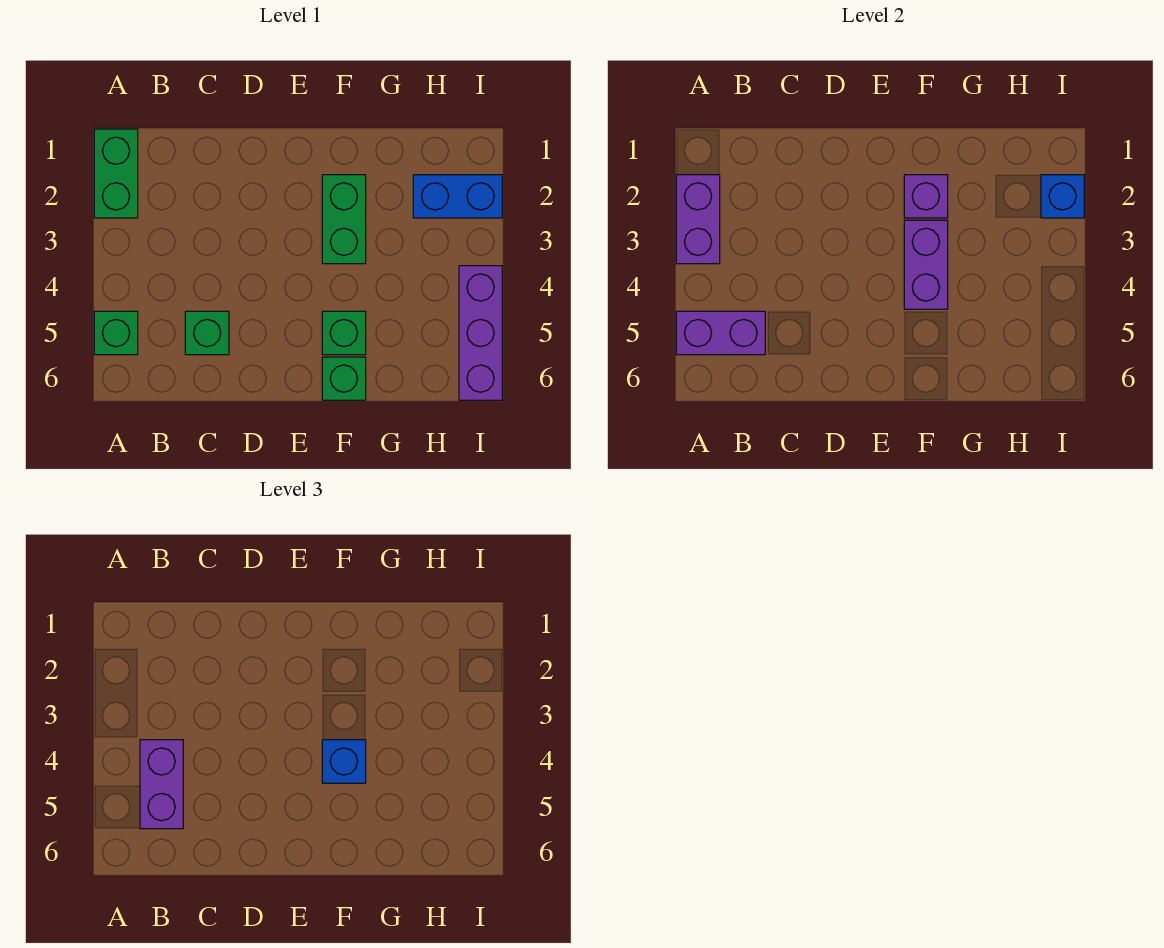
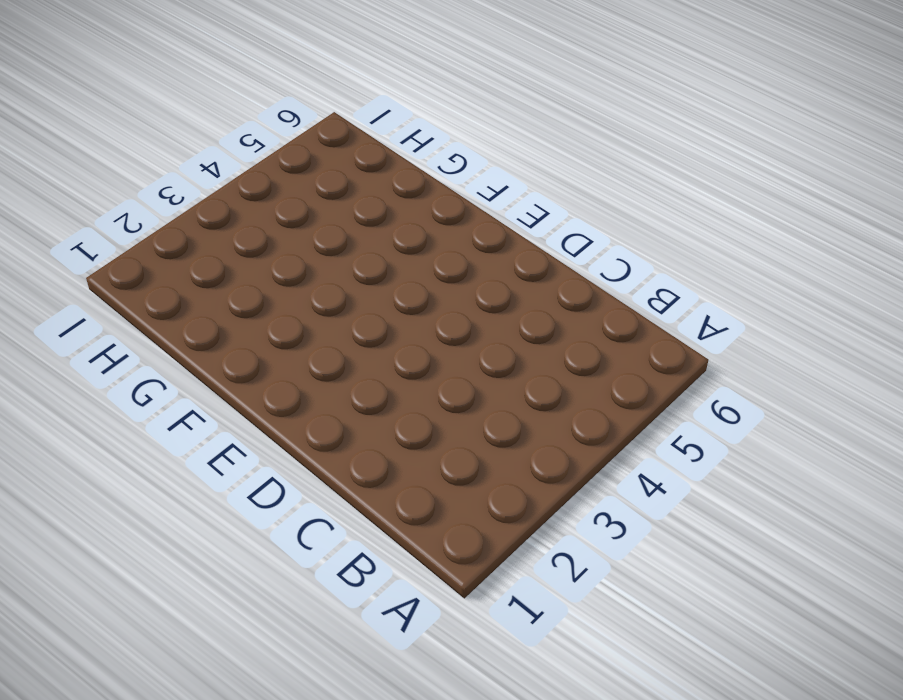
none -> green brick A1:A2 level 1
none -> green brick A5 level 1
none -> green brick C5 level 1

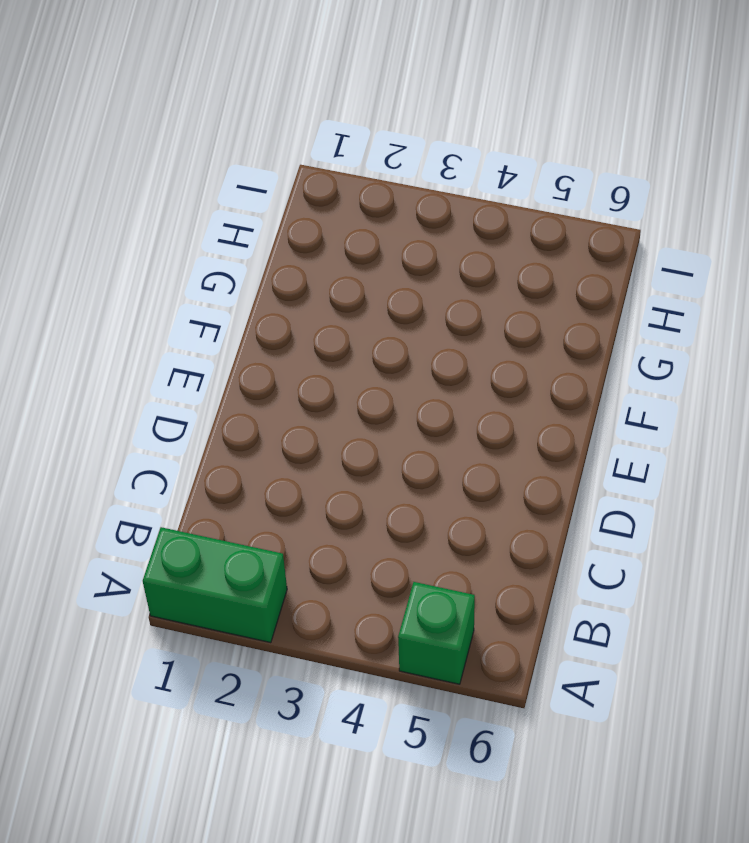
none -> green brick C5 level 1
none -> green brick F2:F3 level 1
none -> green brick F5 level 1

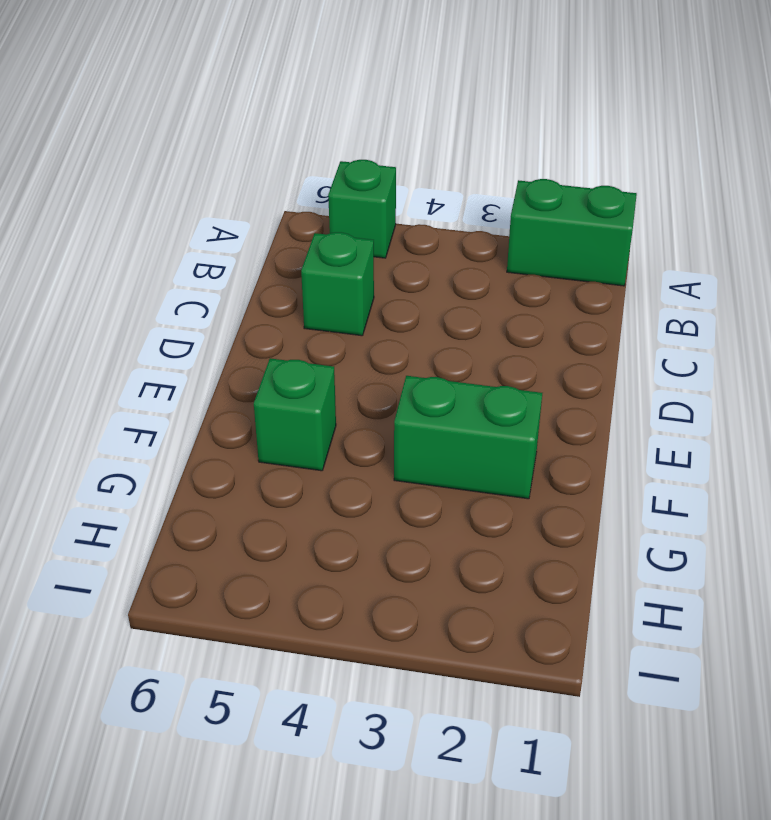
none -> green brick F6 level 1
none -> blue brick H2:I2 level 1
none -> purple brick I4:I6 level 1

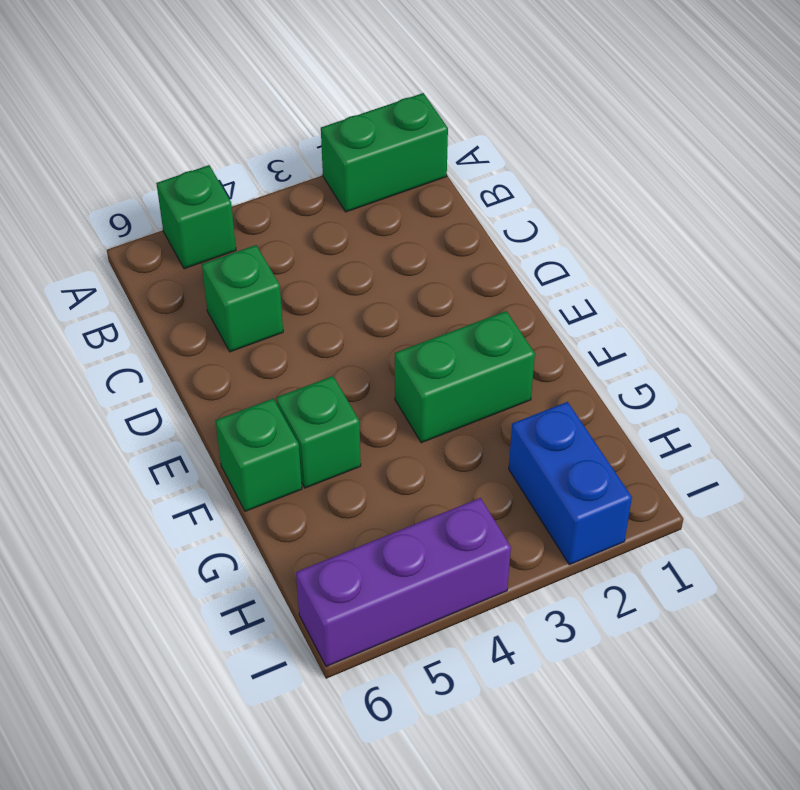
none -> purple brick A2:A3 level 2
none -> purple brick A5:B5 level 2
none -> purple brick F2 level 2

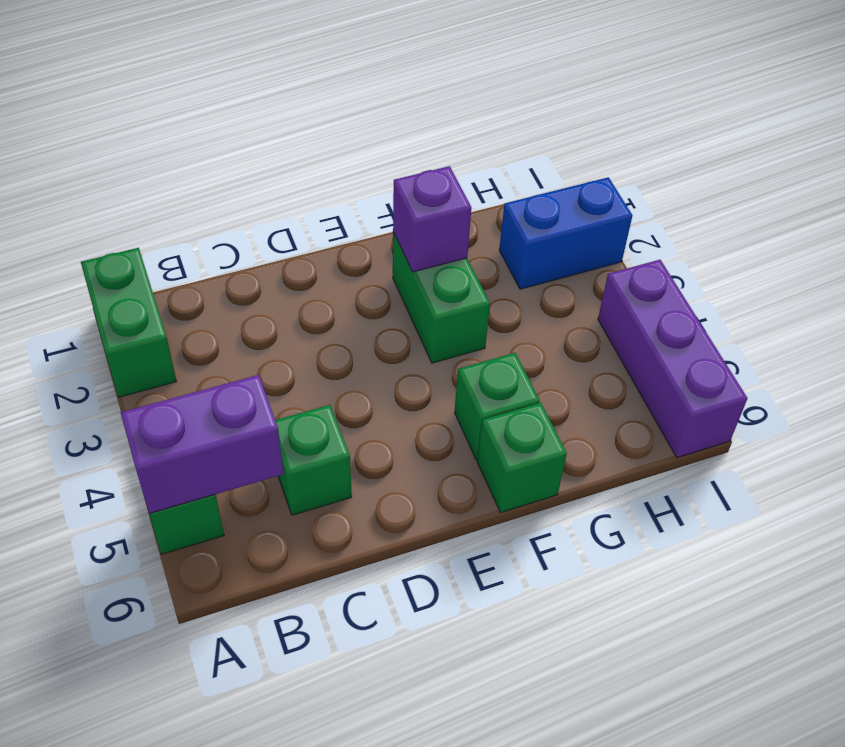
none -> purple brick A2:A3 level 2
none -> purple brick F3:F4 level 2
none -> blue brick I2 level 2

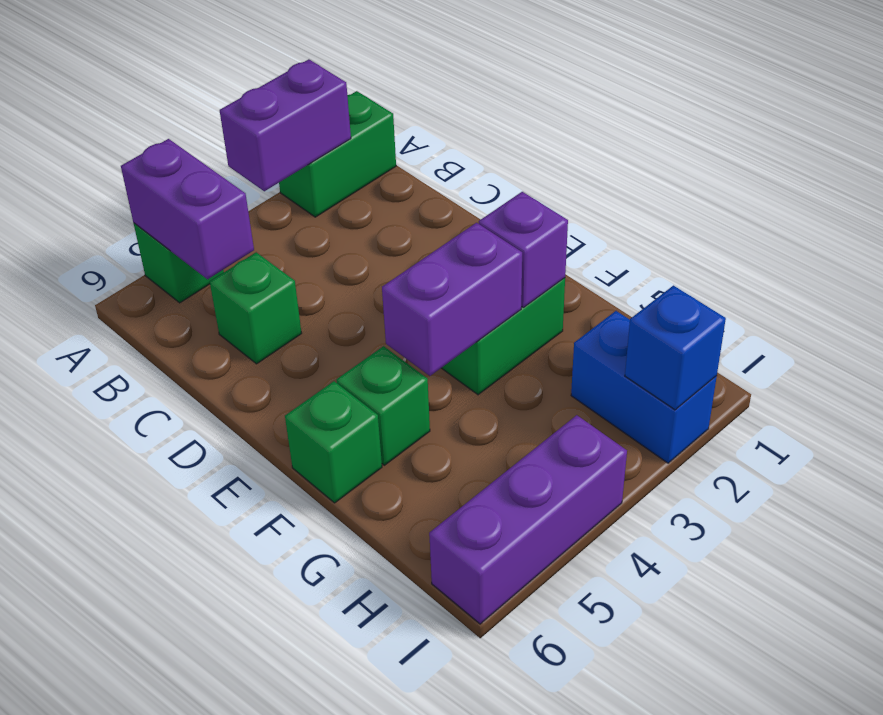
none -> purple brick B4:B5 level 3
none -> blue brick F4 level 3

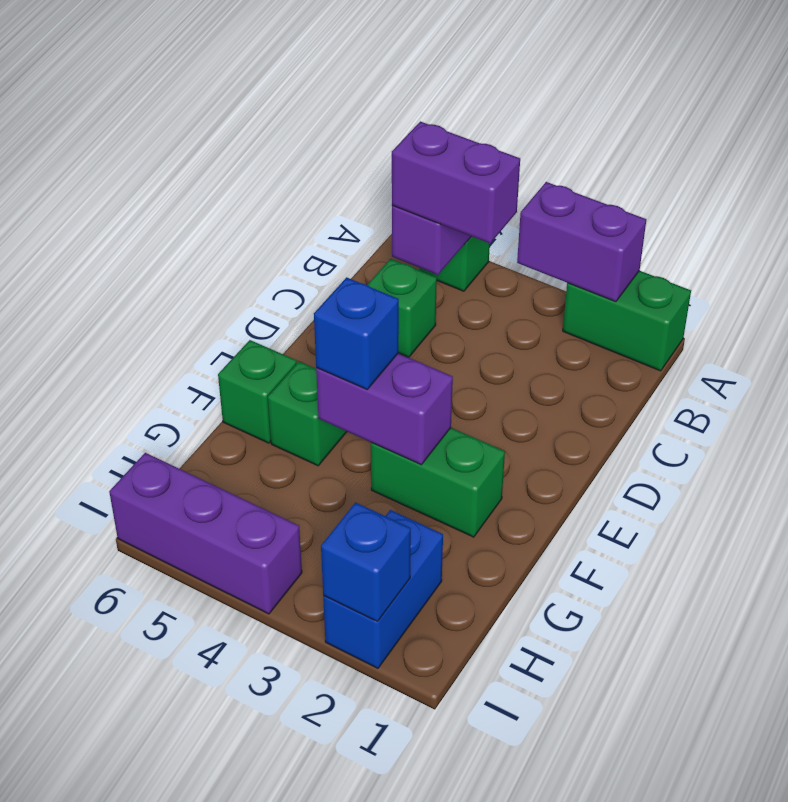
none -> purple brick F2 level 2

